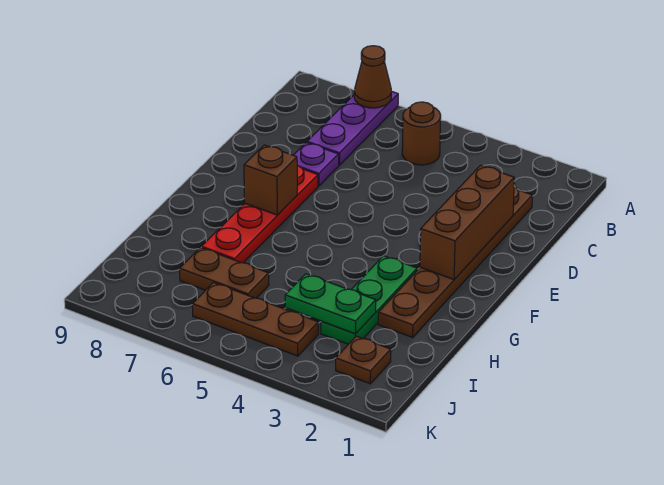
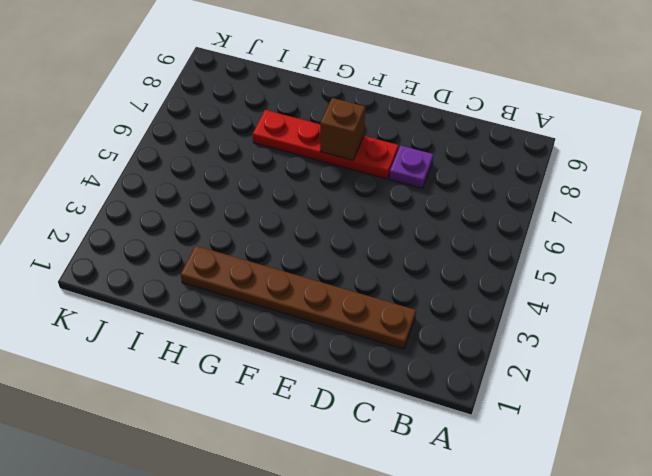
none -> purple plate A7:C7 level 1
none -> brown round brick B5 level 1
none -> green plate G3:I3 level 1

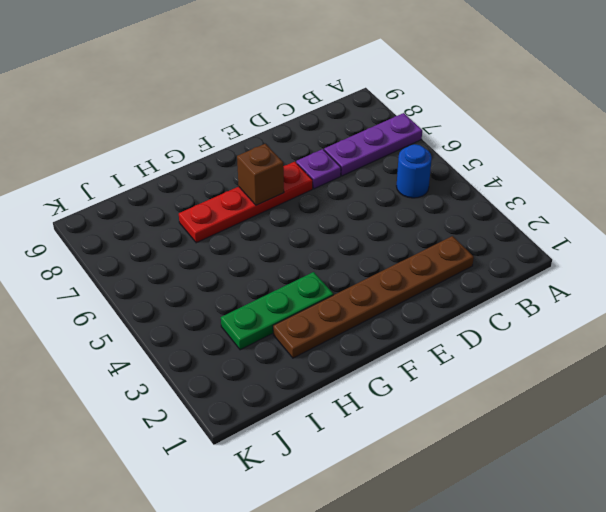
blue round brick B5 level 1 -> brown round brick B5 level 1
none -> brown plate I6:I7 level 1
none -> brown plate J2 level 1
none -> brown plate J4:J6 level 1

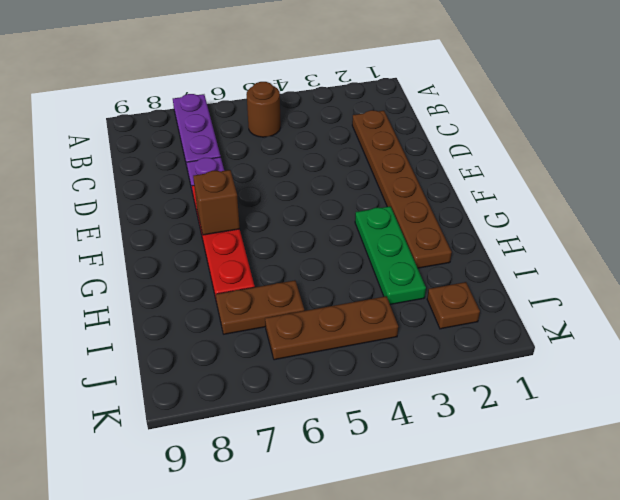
none -> brown cone A7 level 2
none -> brown brick D2:F2 level 2
none -> green plate I3:I4 level 2

